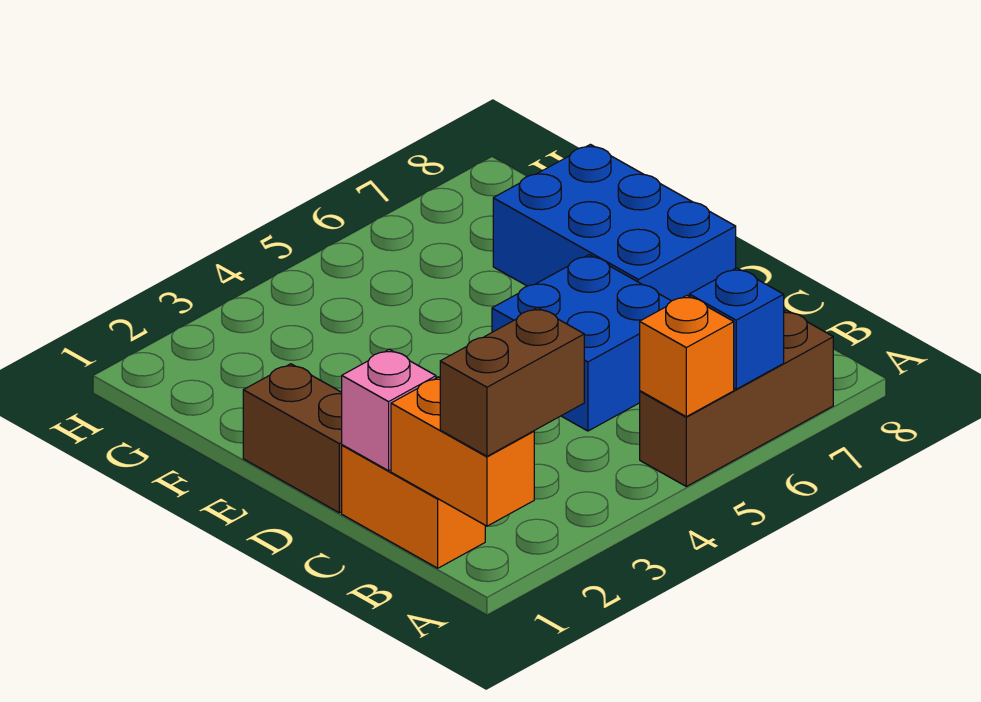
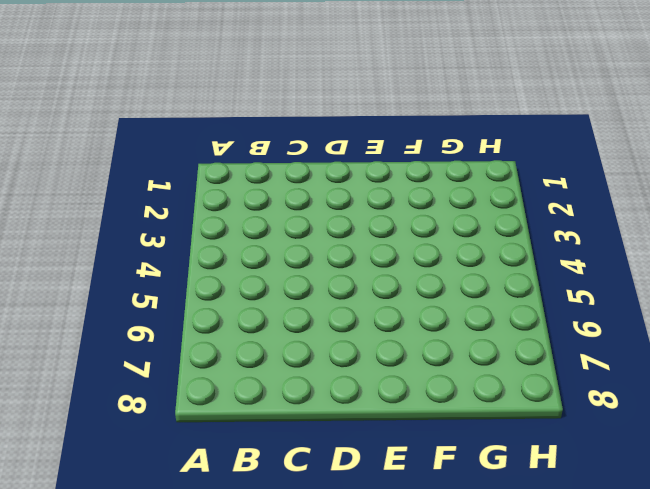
none -> brown brick A5:A7 level 1
none -> orange brick B1:C1 level 1

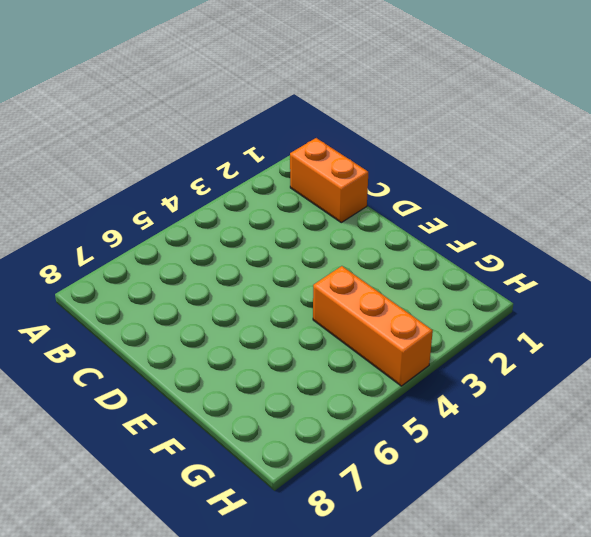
orange brick F4:H4 level 1 -> none
none -> brown brick A5:A7 level 1
none -> blue brick C5:D6 level 1

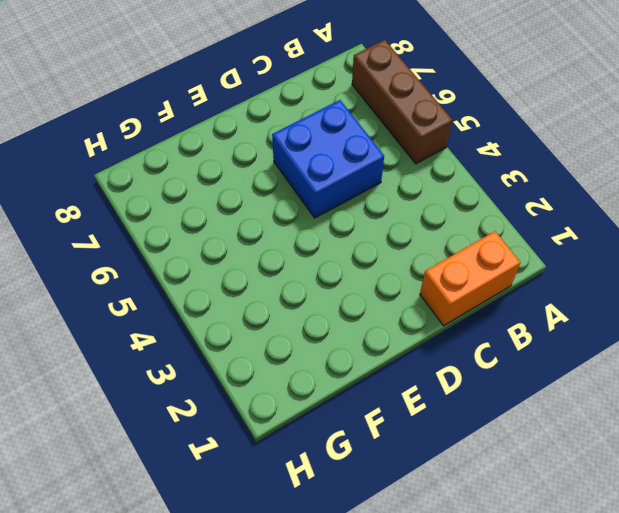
none -> brown brick D1:E1 level 1
none -> blue brick D7:F8 level 1

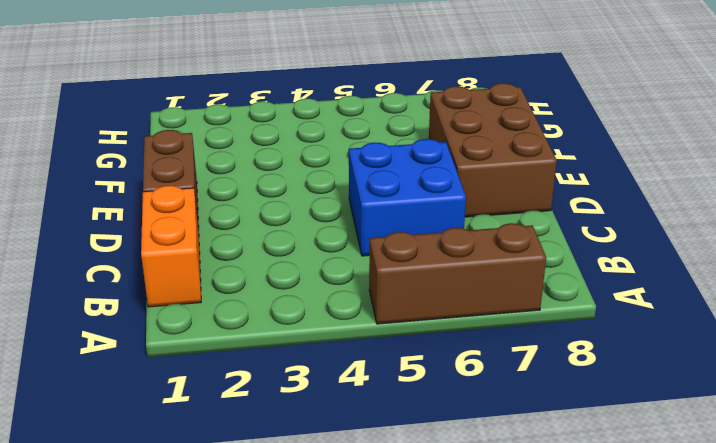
brown brick D7:F8 level 1 -> blue brick D7:F8 level 1
none -> orange brick A1:B1 level 2
none -> orange brick A5 level 2

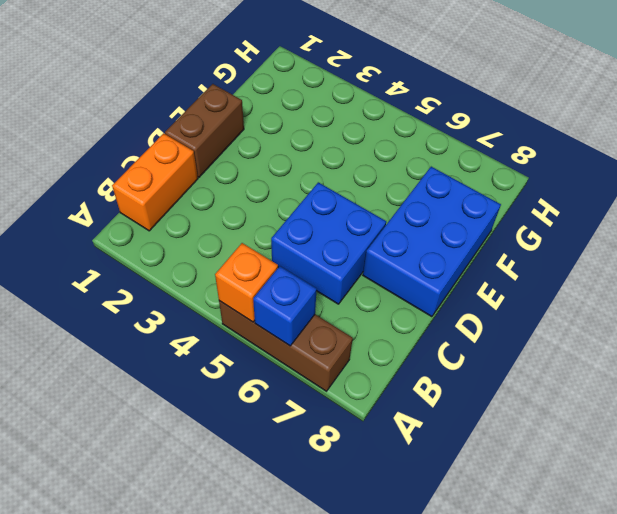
none -> orange brick A1:B1 level 2
none -> pink brick C1 level 2

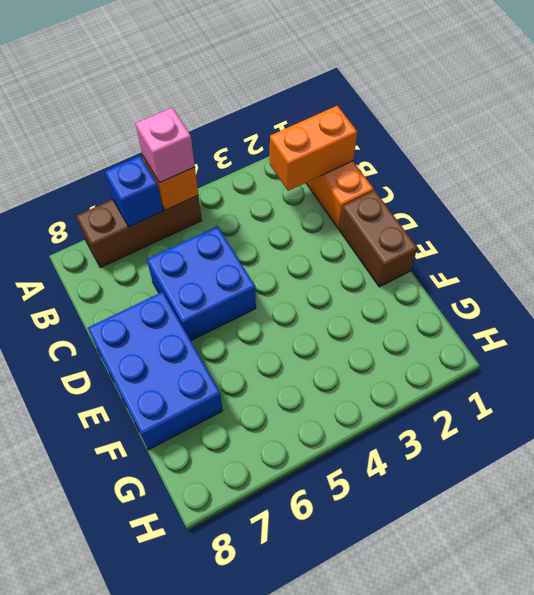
pink brick A5 level 3 -> pink brick C1 level 2
orange brick B1:B2 level 2 -> orange brick A1:B1 level 2
none -> brown brick A1:A2 level 3

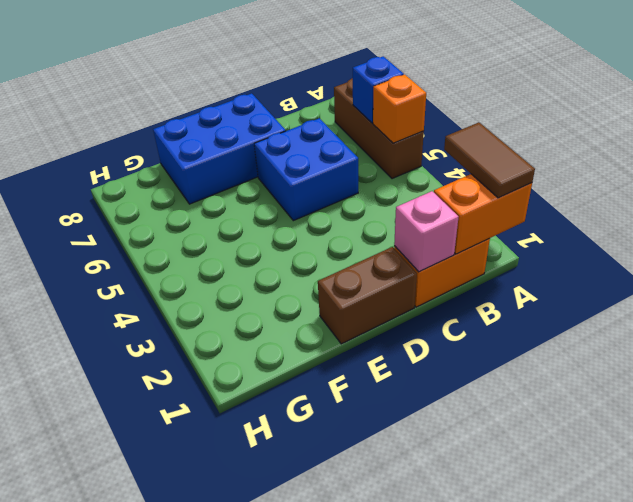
brown tile A1:A2 level 3 -> brown brick A1:A2 level 3

